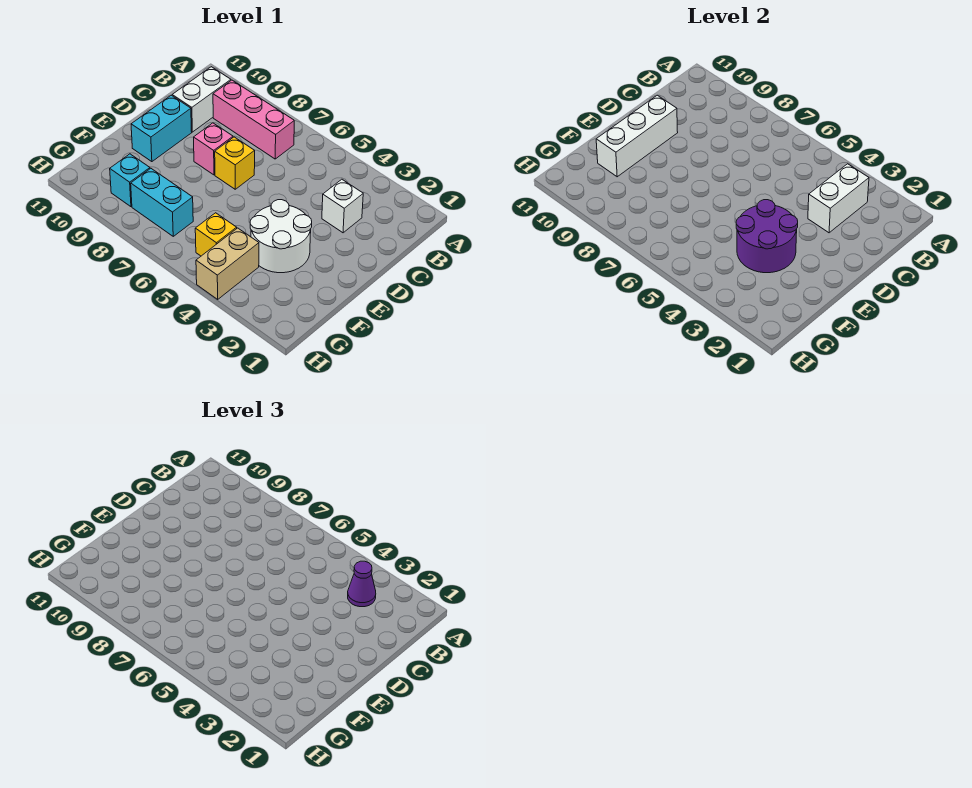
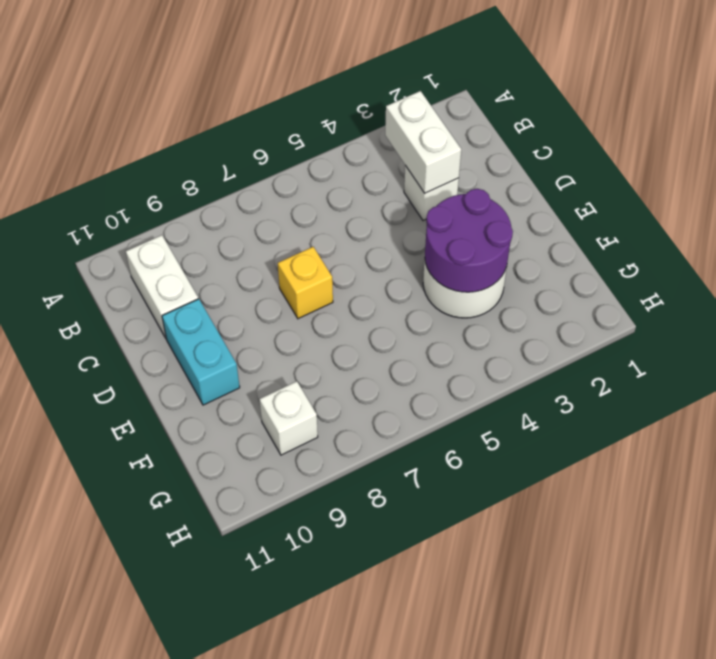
white brick G9 level 1 -> cyan brick G9 level 1
none -> pink brick B7:B9 level 1
none -> pink brick D8 level 1
none -> tan brick G4:H4 level 1

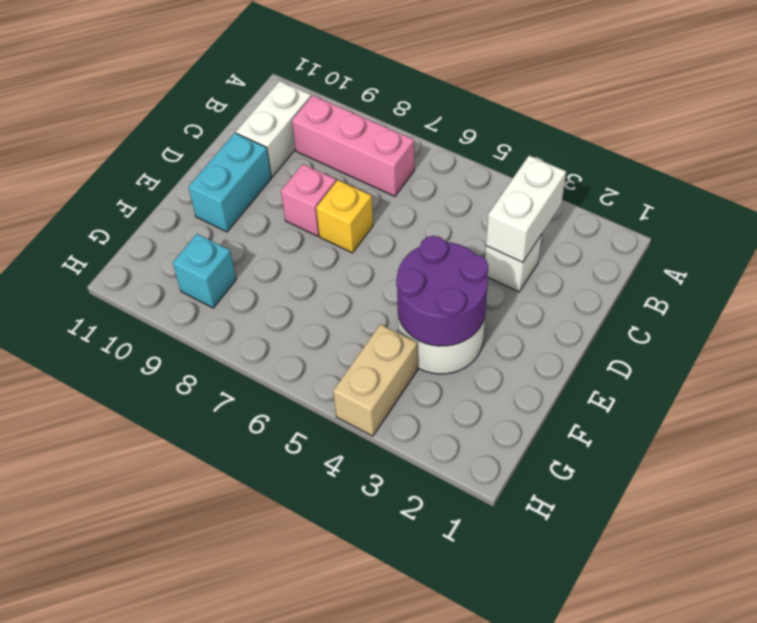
none -> yellow brick G5 level 1
none -> cyan brick G7:G8 level 1
none -> white brick D10:F10 level 2

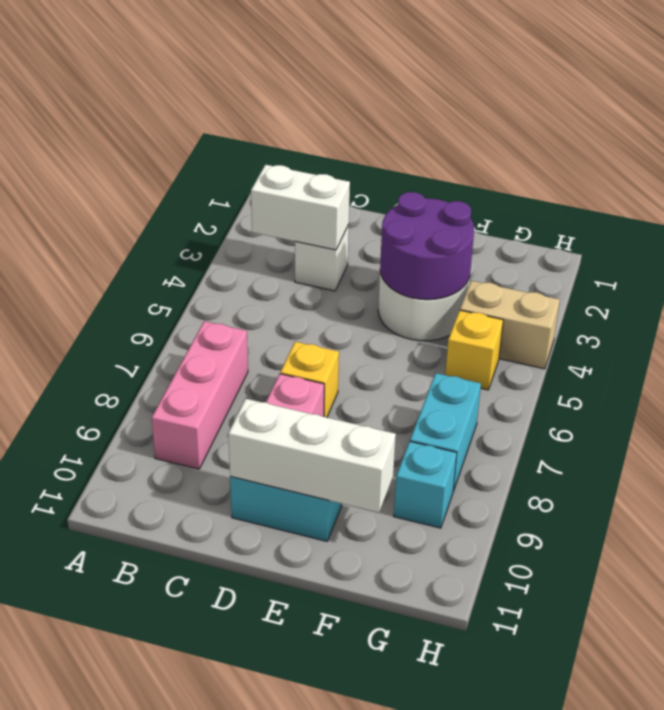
none -> white brick B10:C10 level 1
none -> purple cone B3 level 3

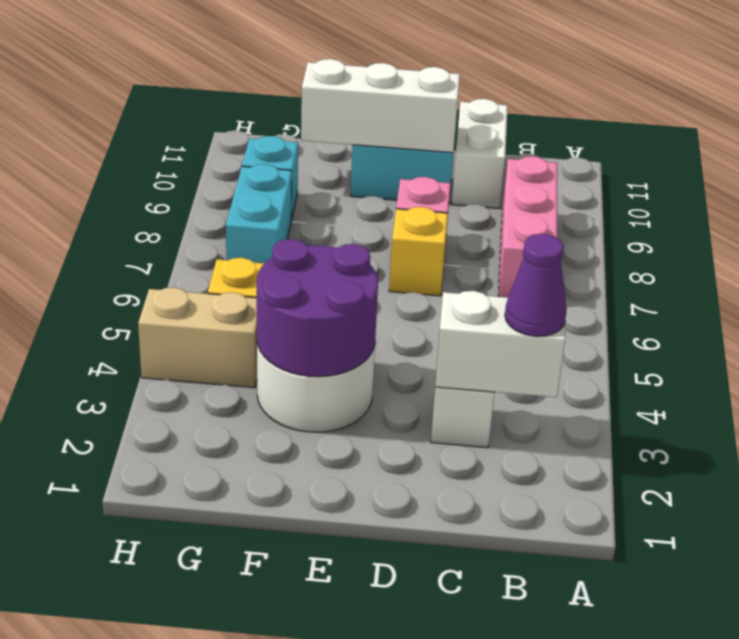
white brick C10:C11 level 1 -> white brick B10:C10 level 1

